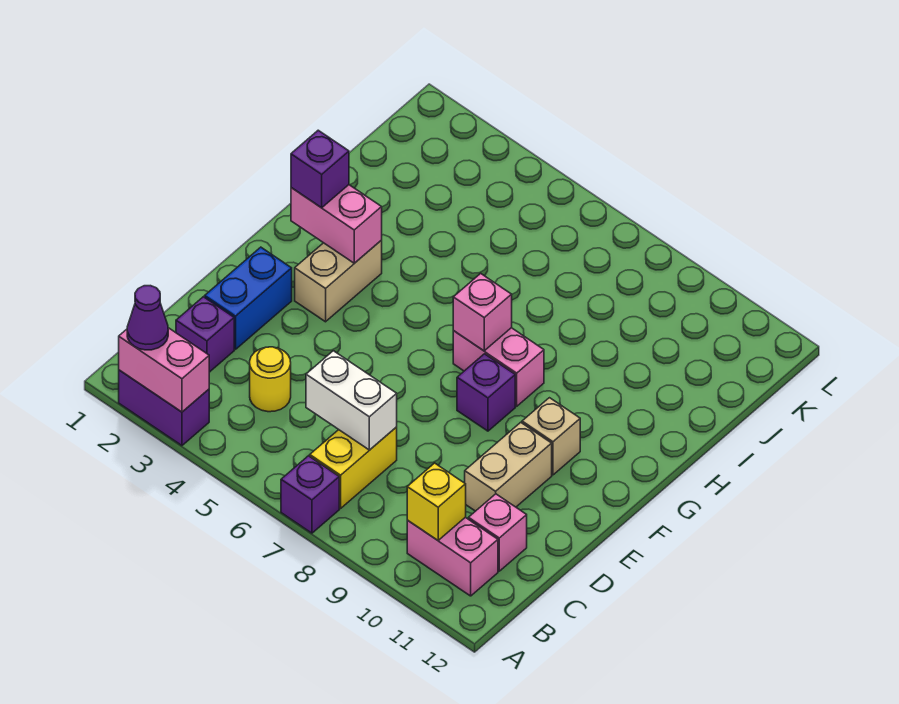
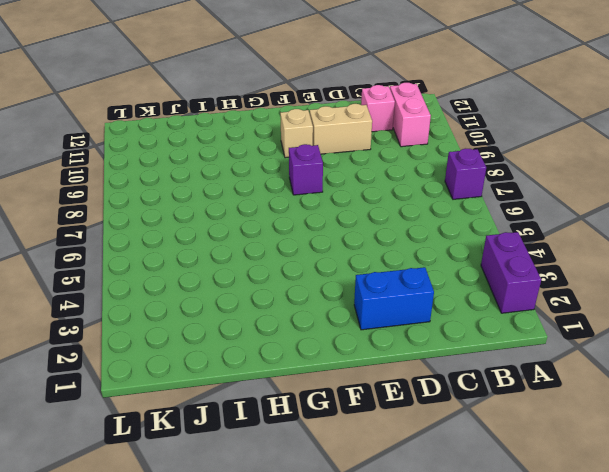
none -> yellow brick B7:C7 level 1
none -> purple brick C2 level 1
none -> yellow round brick C4 level 1

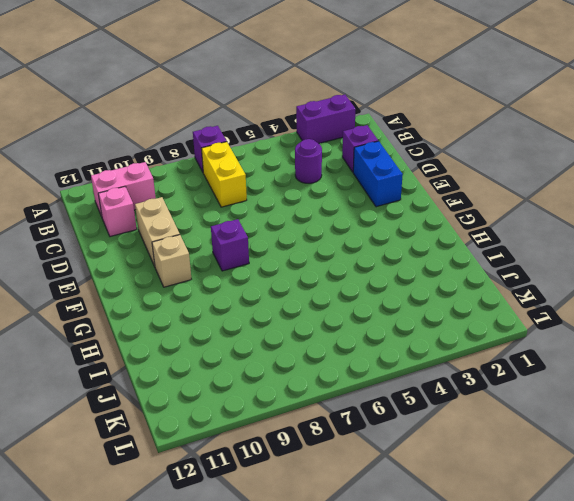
purple round brick C4 level 1 -> yellow round brick C4 level 1
none -> tan brick F3:G3 level 1
none -> pink brick G7:G8 level 1
none -> pink brick A2:A3 level 2

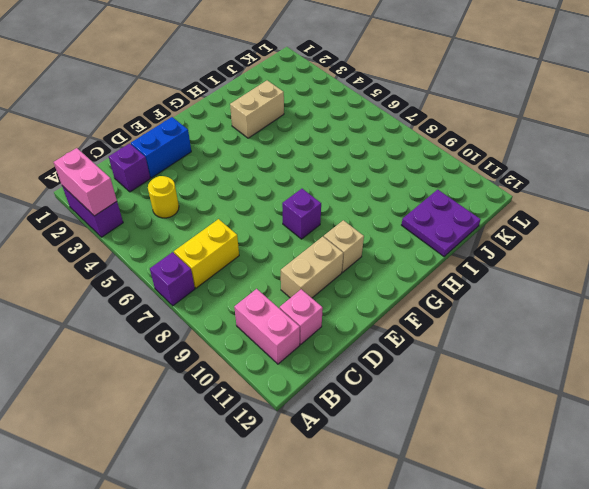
tan brick H3:I3 level 1 -> tan brick F3:G3 level 1
purple plate I11:J12 level 1 -> none
none -> pink brick G7:G8 level 1
none -> yellow brick B10 level 2
none -> white brick C6:C7 level 2

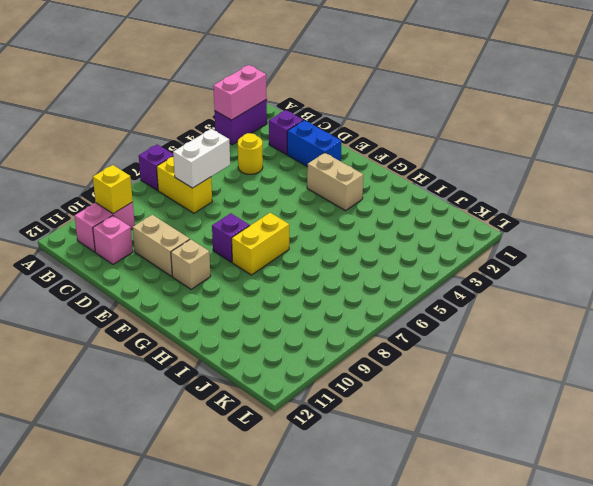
yellow brick G7:G8 level 1 -> pink brick G7:G8 level 1
none -> pink brick G2:G3 level 2
none -> pink brick G7 level 2
none -> purple cone A2 level 3

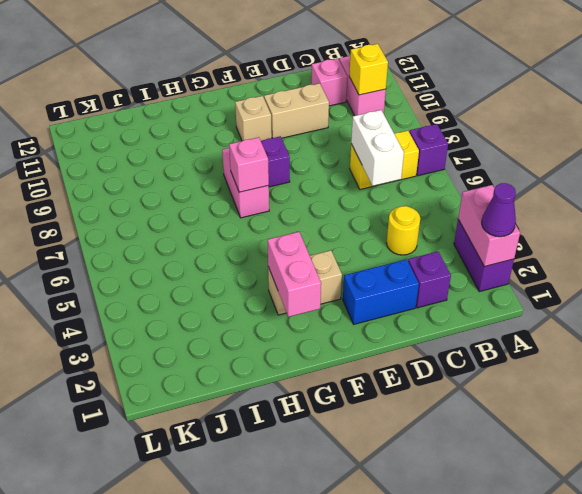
none -> purple brick G2 level 3

